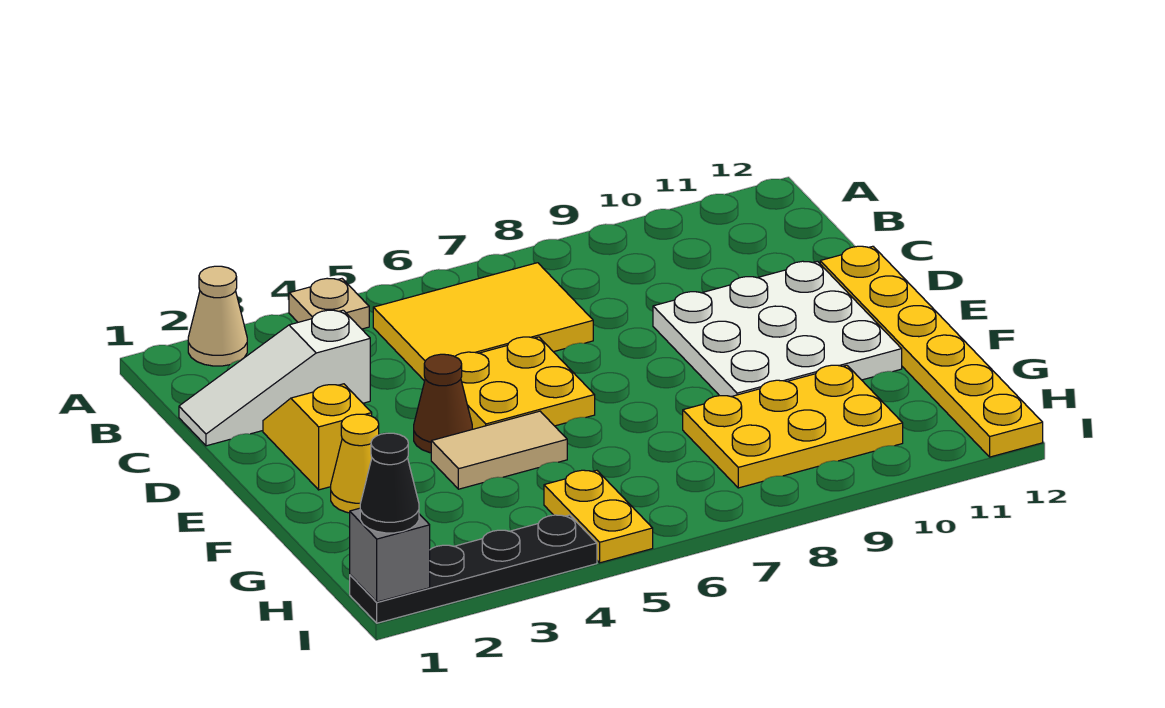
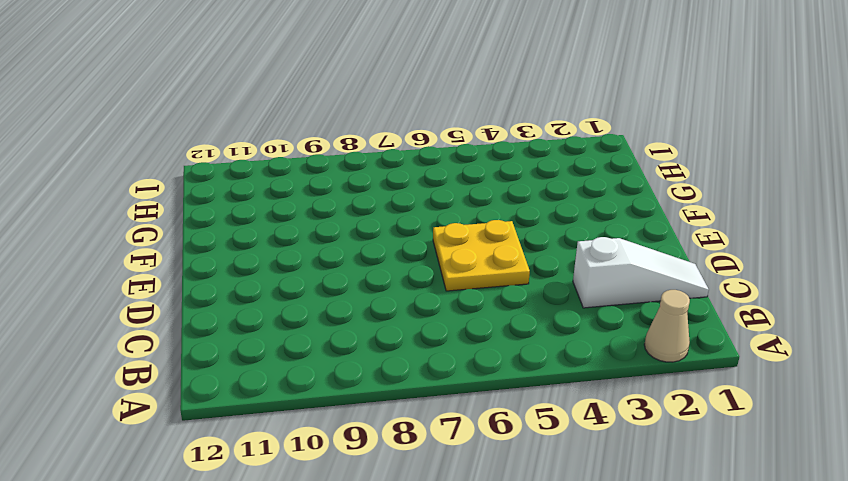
none -> tan plate A4 level 1
none -> yellow tile B5:C7 level 1
none -> yellow slope D2:E2 level 1 top E

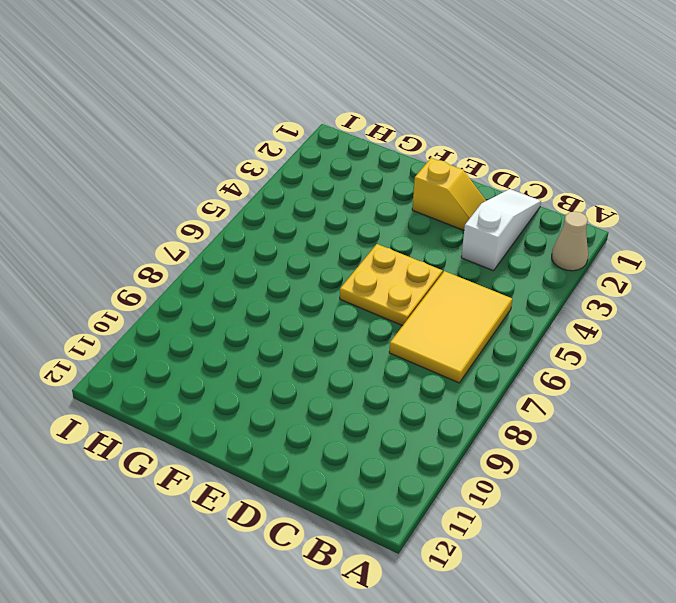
none -> tan plate A4 level 1
none -> white plate D9:F11 level 1
none -> yellow plate D12:I12 level 1

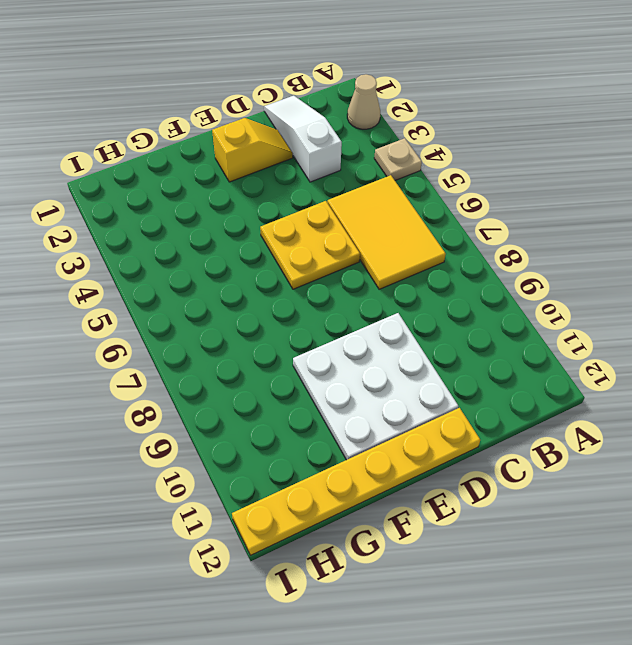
none -> brown cone E4 level 1
none -> yellow cone F2 level 1
none -> tan tile F4:F5 level 1

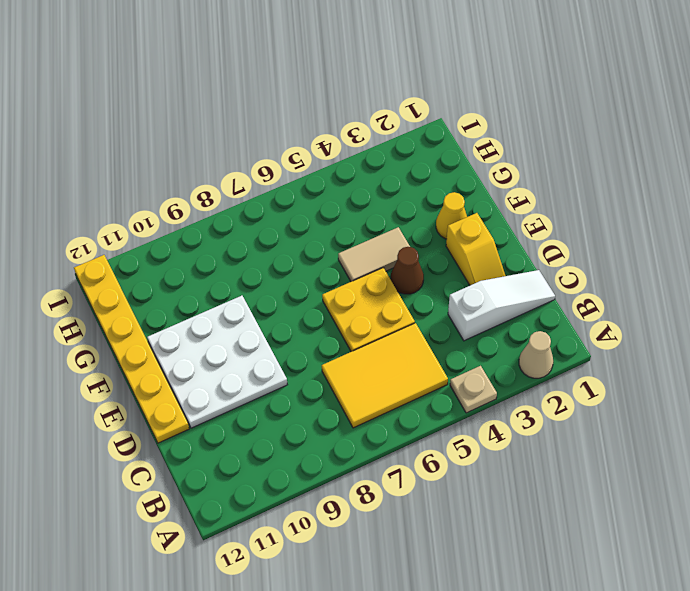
none -> yellow plate G8:H10 level 1
none -> yellow plate H5:I5 level 1
none -> black plate I1:I4 level 1

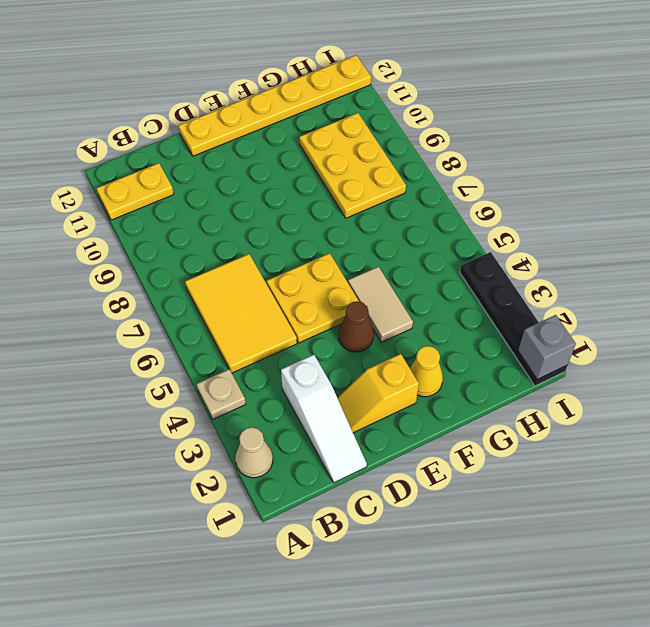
yellow plate A11:B11 level 1 -> yellow plate H5:I5 level 1
none -> white plate D9:F11 level 1
none -> black cone I1 level 3

